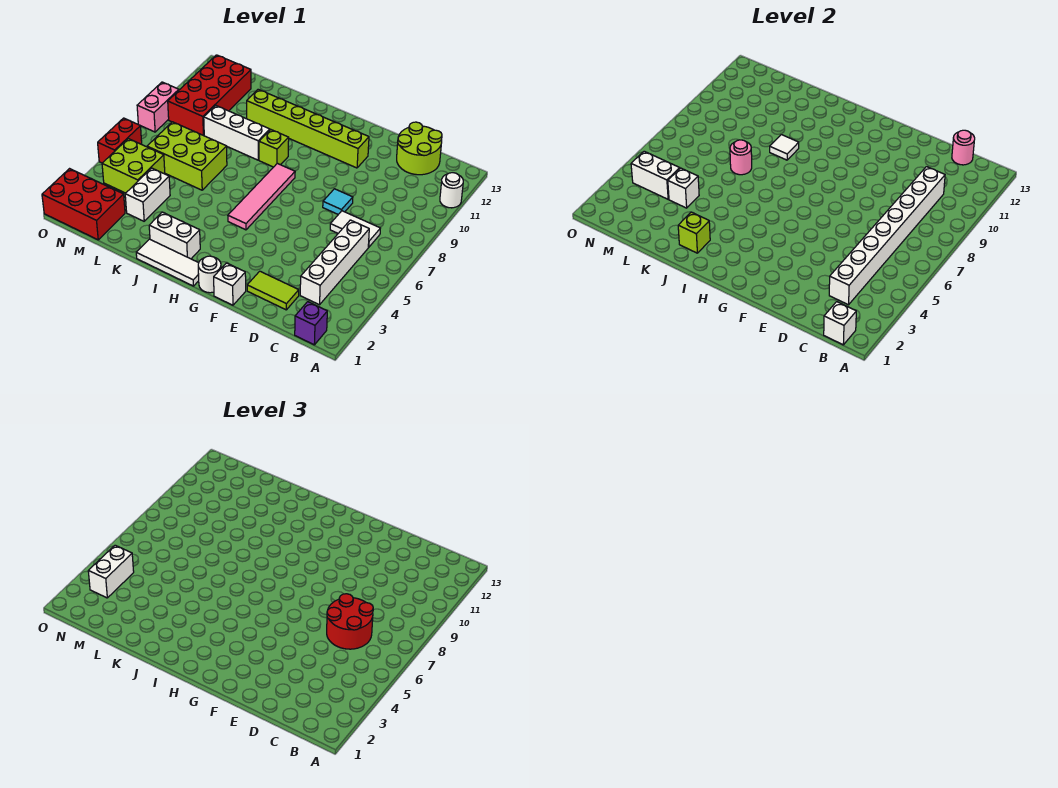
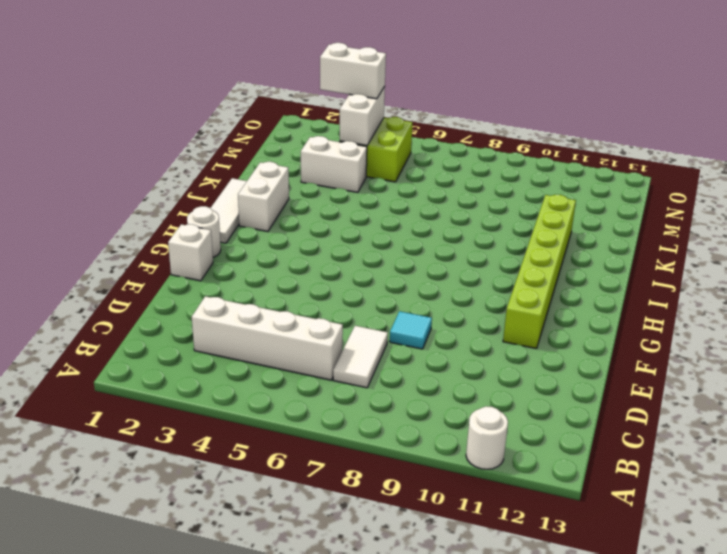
none -> purple brick B1 level 1
none -> lime round brick C12:D13 level 1
none -> lime tile D2:E2 level 1
none -> pink tile H5:H8 level 1

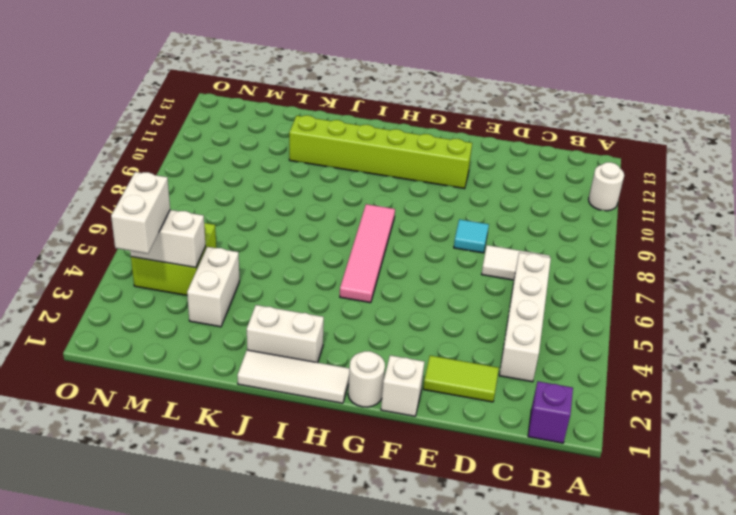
none -> lime round brick C12:D13 level 1
none -> lime brick I9 level 1
none -> white brick J9:L9 level 1
none -> lime brick K6:M7 level 1

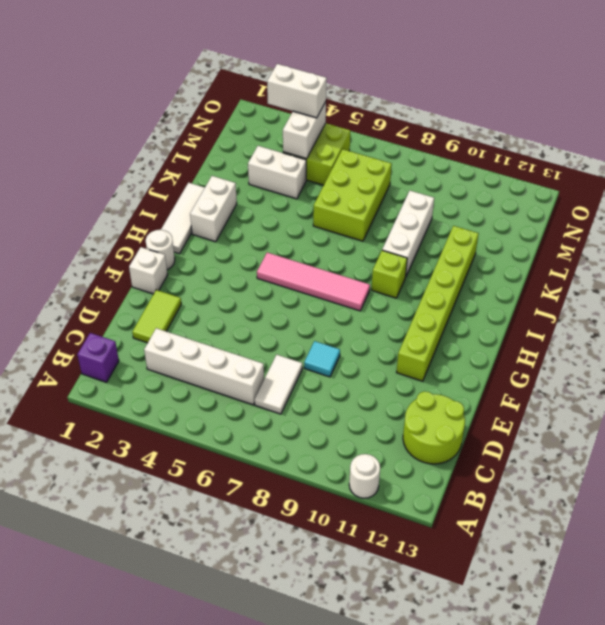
none -> red brick M1:O2 level 1
none -> red brick M9:N12 level 1
none -> red brick O5:O6 level 1
none -> pink brick O8:O9 level 1

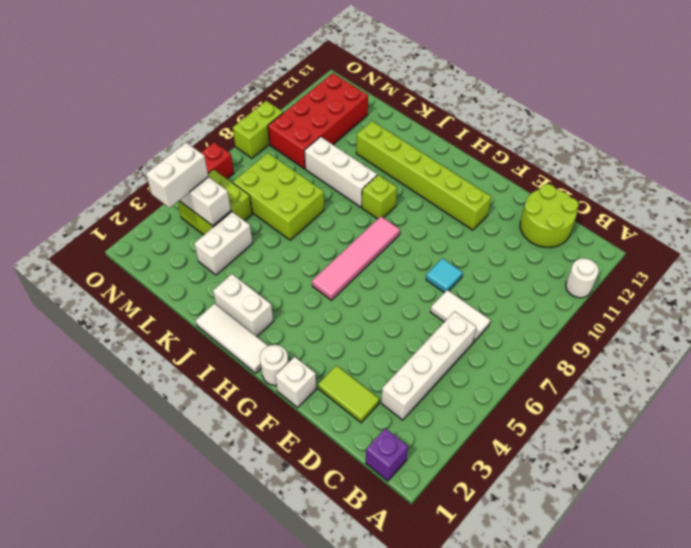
lime brick O8:O9 level 1 -> pink brick O8:O9 level 1
none -> red brick M1:O2 level 1
none -> white brick B1 level 2
none -> white brick C3:C10 level 2
none -> pink round brick C13 level 2

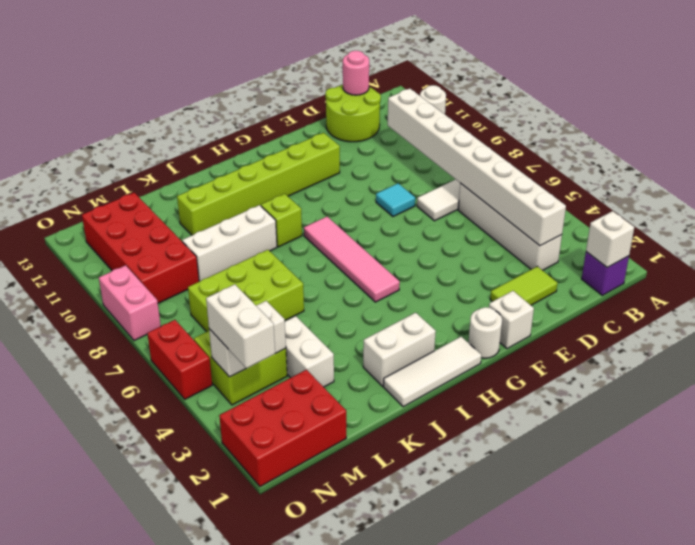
none -> lime brick J2 level 2
none -> white tile J9 level 2
none -> pink round brick K7 level 2
none -> white brick L4 level 2

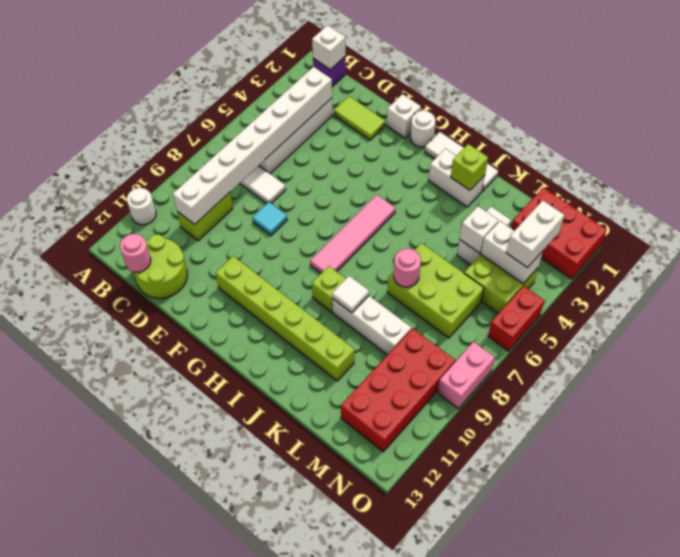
lime brick C9:C10 level 1 -> none
none -> red round brick C6:D7 level 3

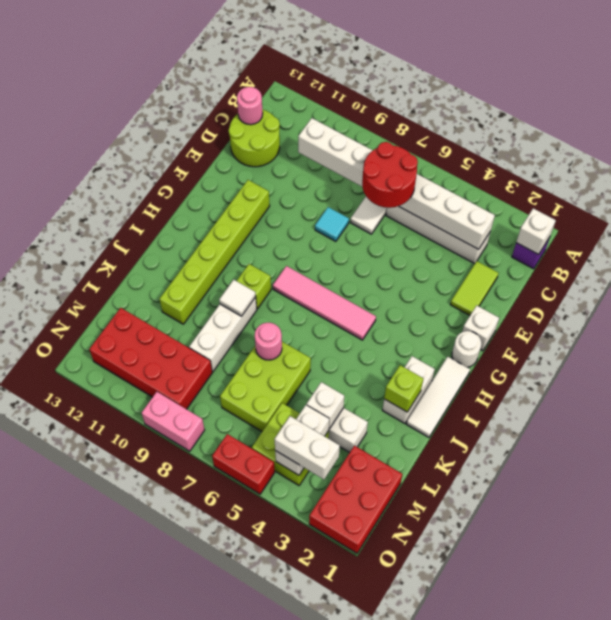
none -> white round brick A11 level 1

